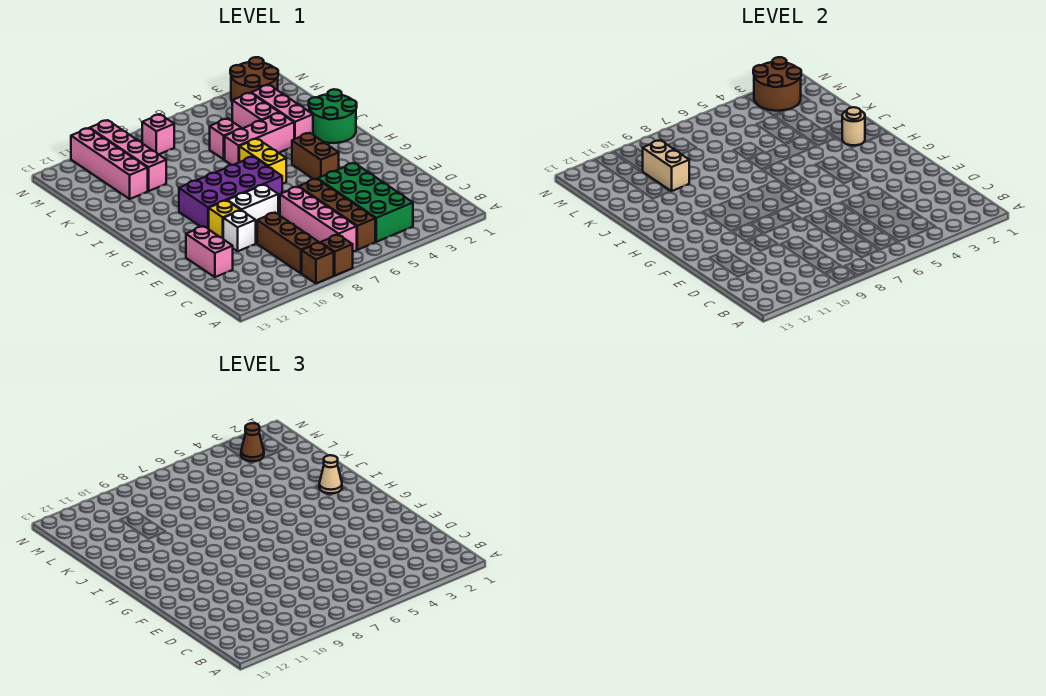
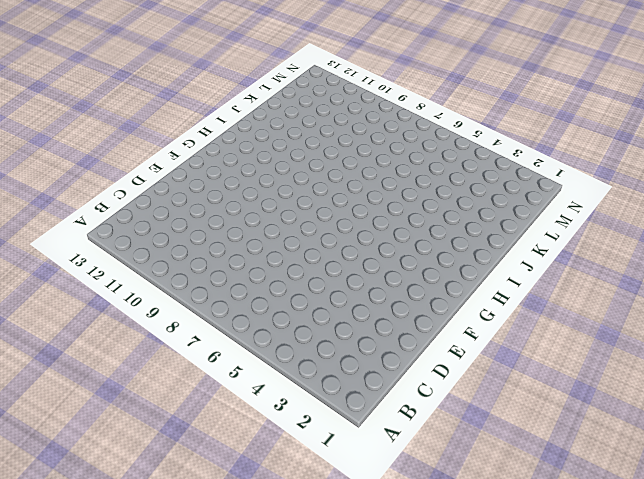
none -> brown brick A8 level 1
none -> brown brick A9 level 1
none -> green brick B4:E5 level 1

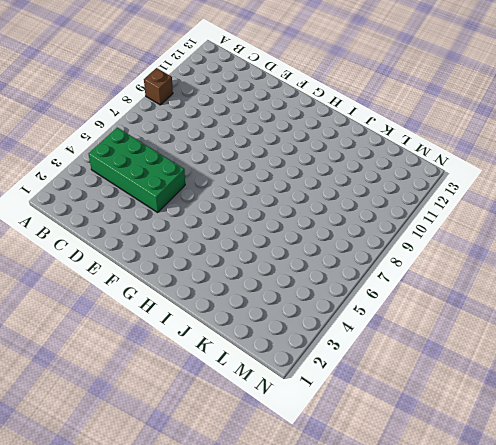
none -> brown brick A8 level 1
none -> brown brick B6:E6 level 1
none -> pink brick B7:E7 level 1

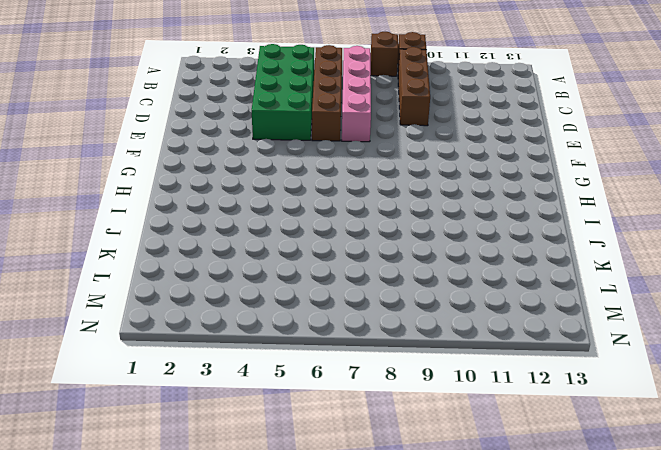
none -> pink brick D12:E12 level 1
none -> white brick E10 level 1
none -> white brick F8:F9 level 1

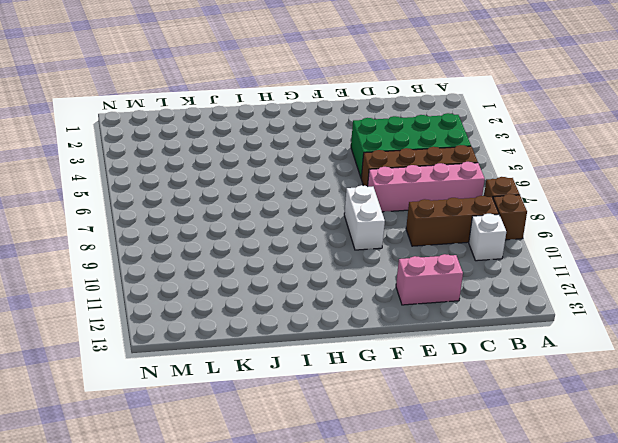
white brick B10 level 1 -> white brick E10 level 1
none -> yellow brick F10 level 1
none -> brown brick G4:H4 level 1
none -> purple brick G7:H10 level 1

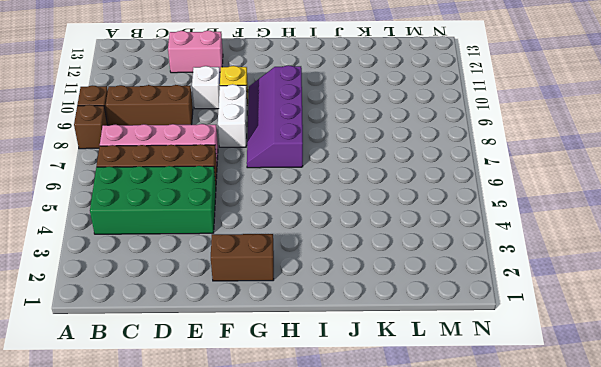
brown brick F2:G2 level 1 -> brown brick G4:H4 level 1
purple slope G7:H10 level 1 top H -> purple brick G7:H10 level 1
none -> yellow brick H6:I6 level 1
none -> green round brick I1:J2 level 1
none -> pink brick J3:L3 level 1

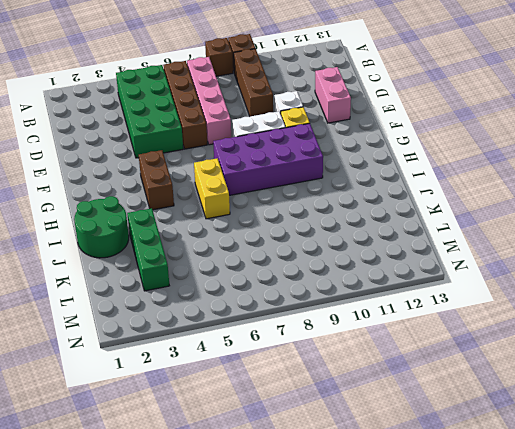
green brick J3:L3 level 1 -> pink brick J3:L3 level 1
none -> pink brick J4:J6 level 1
none -> pink brick K4:L4 level 1
none -> pink brick K6 level 1

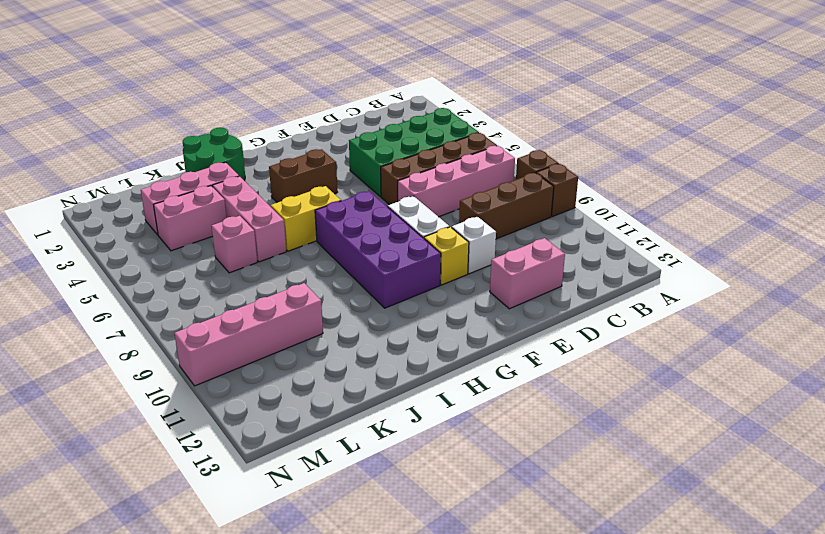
none -> pink brick K11:N11 level 1
none -> brown round brick M2:N3 level 1
none -> pink brick M8 level 1

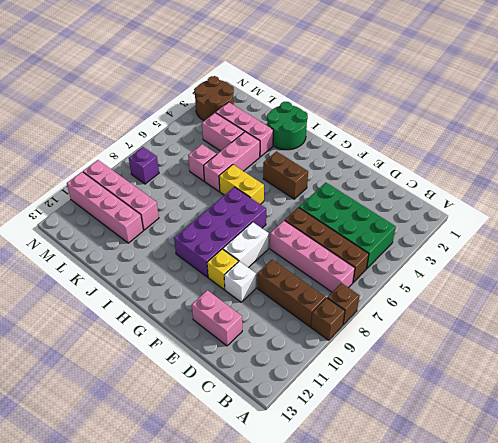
purple brick M8 level 1 -> pink brick M8 level 1
none -> tan round brick I2 level 2
none -> tan brick K10:L10 level 2
none -> brown round brick M2:N3 level 2

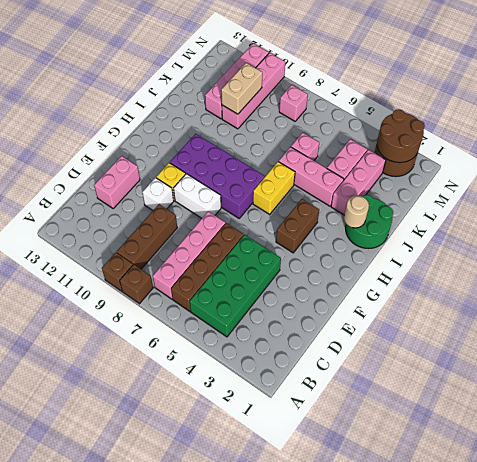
none -> tan cone I2 level 3
none -> brown cone M3 level 3

